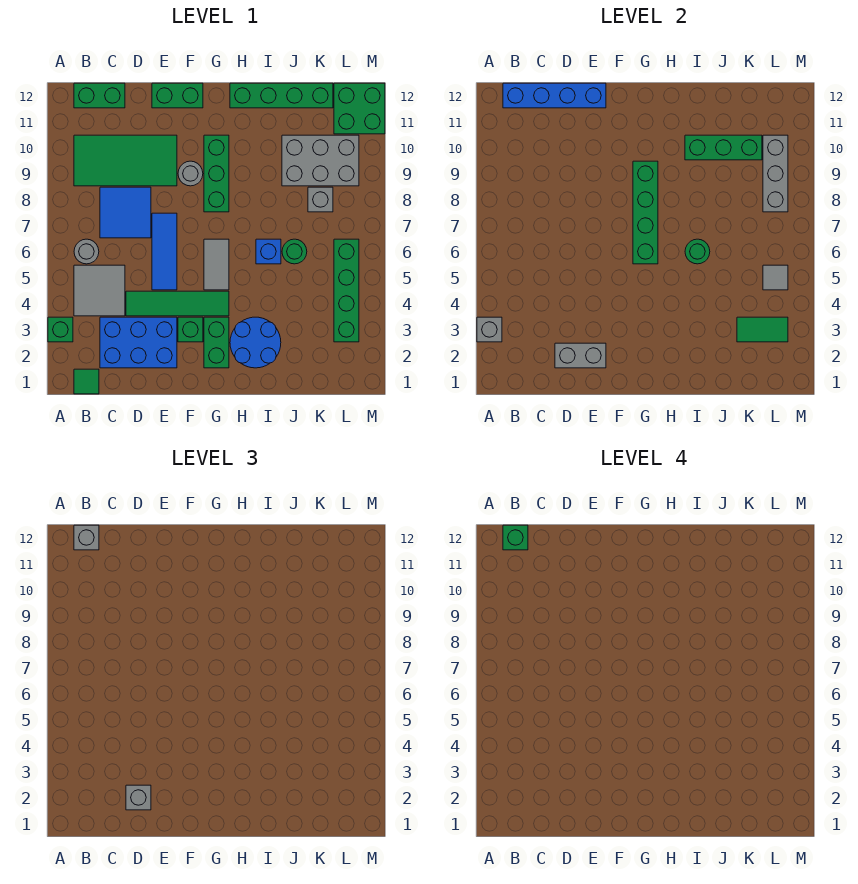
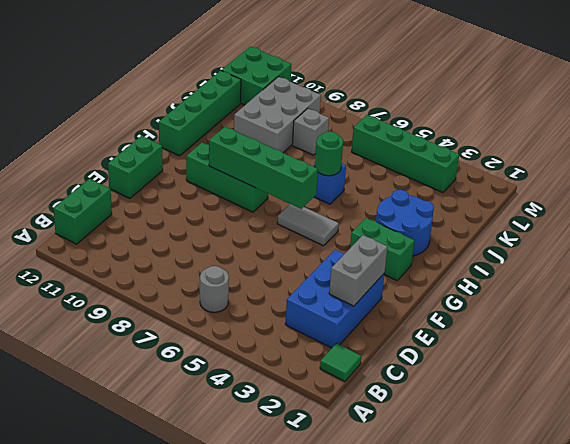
none -> green brick A3 level 1
none -> grey tile B4:C5 level 1
none -> green tile B9:E10 level 1
none -> blue tile C7:D8 level 1

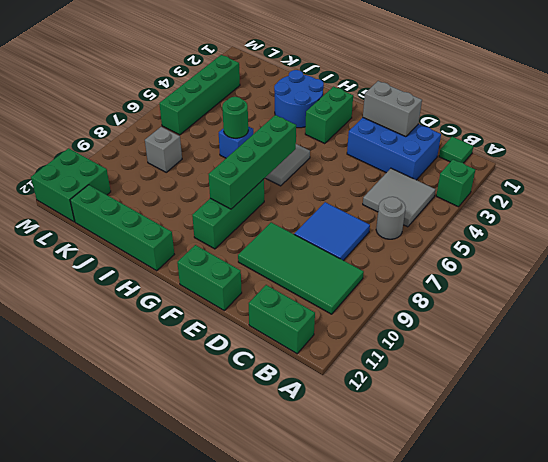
none -> green tile D4:G4 level 1
none -> blue tile E5:E7 level 1
none -> green brick F3 level 1
none -> grey round brick F9 level 1

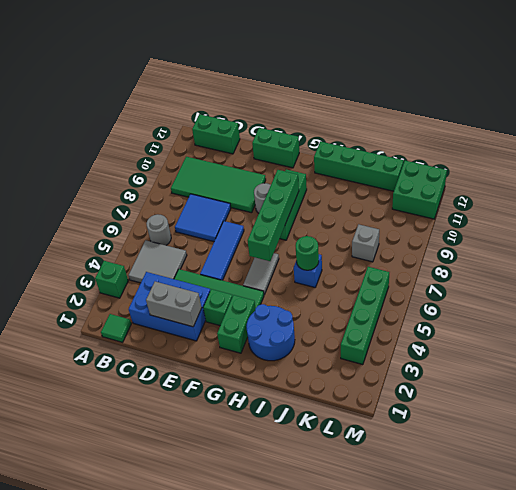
none -> green round brick J6 level 1
none -> grey brick J9:L10 level 1
none -> grey brick A3 level 2
none -> blue brick B12:E12 level 2

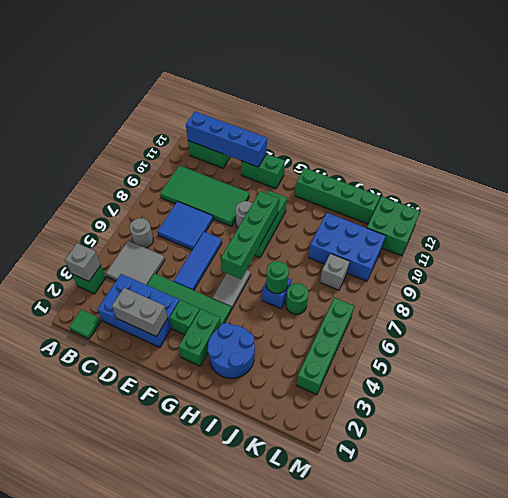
blue brick J9:L10 level 1 -> grey brick J9:L10 level 1
none -> green brick I10:K10 level 2
none -> green tile K3:L3 level 2
none -> grey tile L5 level 2
none -> grey brick L8:L10 level 2

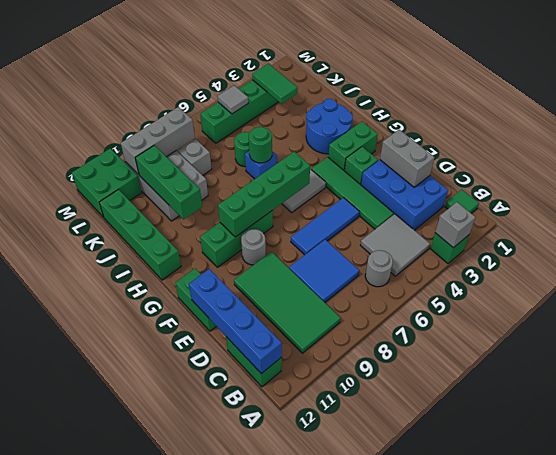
none -> grey brick B12 level 3
none -> grey brick D2 level 3
none -> green brick B12 level 4

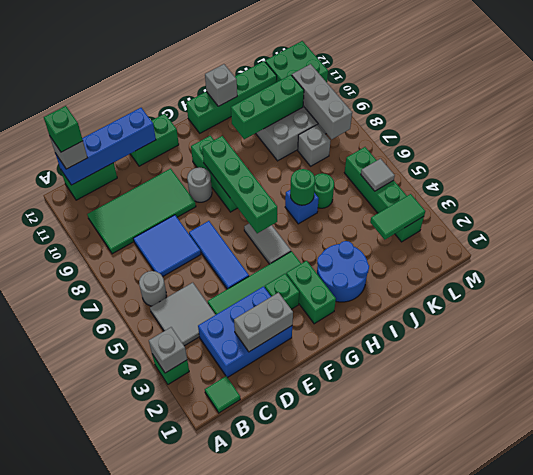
grey brick I12 level 2 -> grey brick D2 level 3

